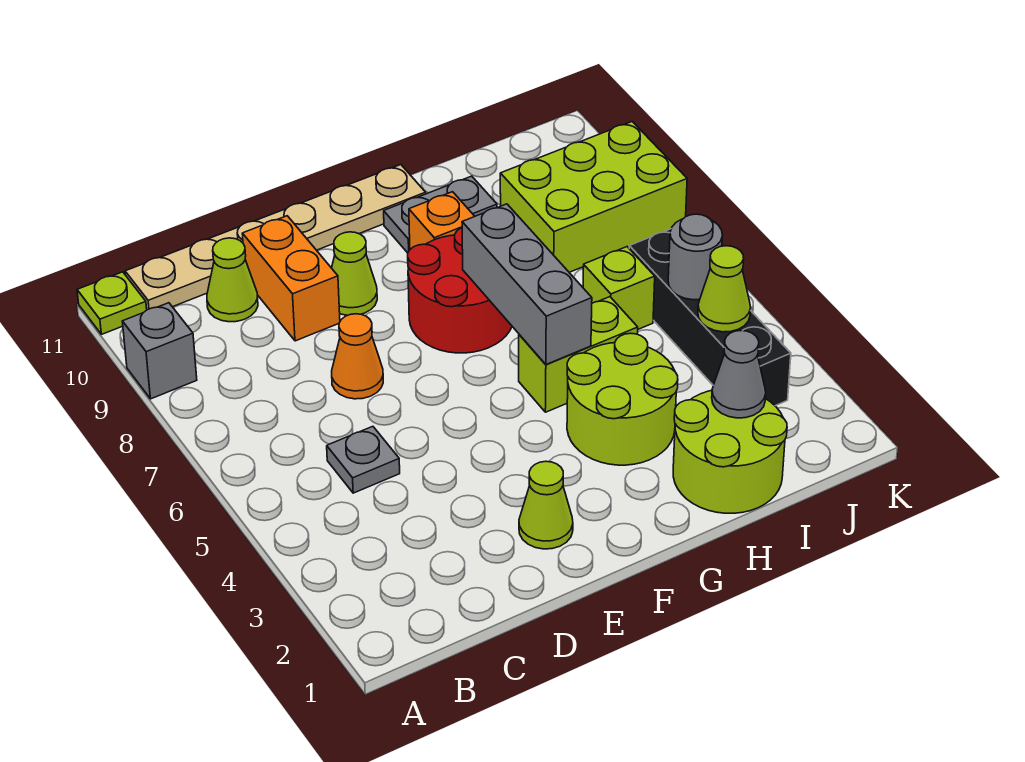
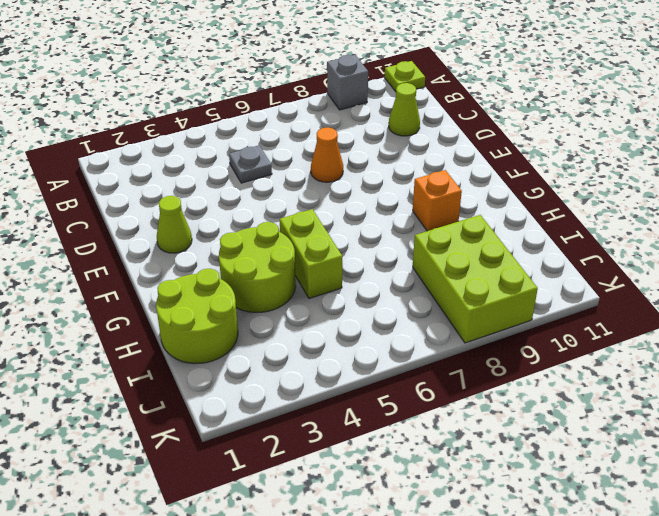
none -> tan plate B11:G11 level 1
none -> orange brick D9:D10 level 1
none -> lime cone E9 level 1

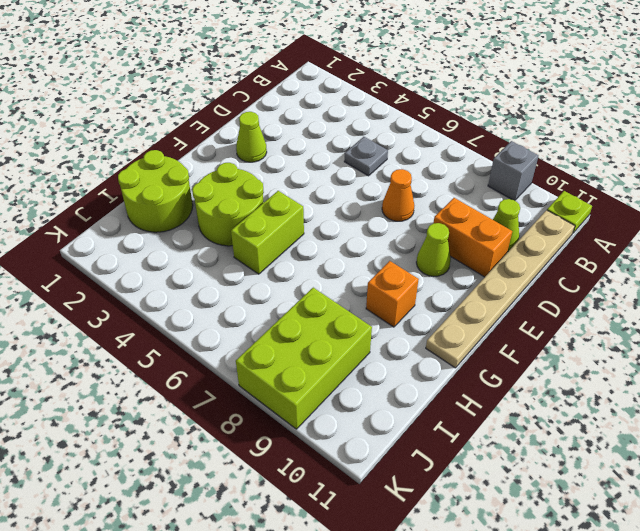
none -> red round brick F7:G8 level 1
none -> grey plate G10:H10 level 1
none -> lime brick I6 level 1

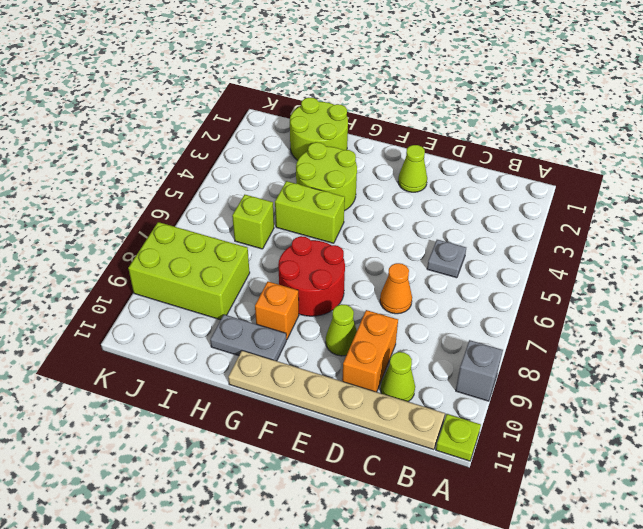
none -> black brick J3:J6 level 1
none -> grey brick G5:G7 level 2
none -> grey cone I2 level 2

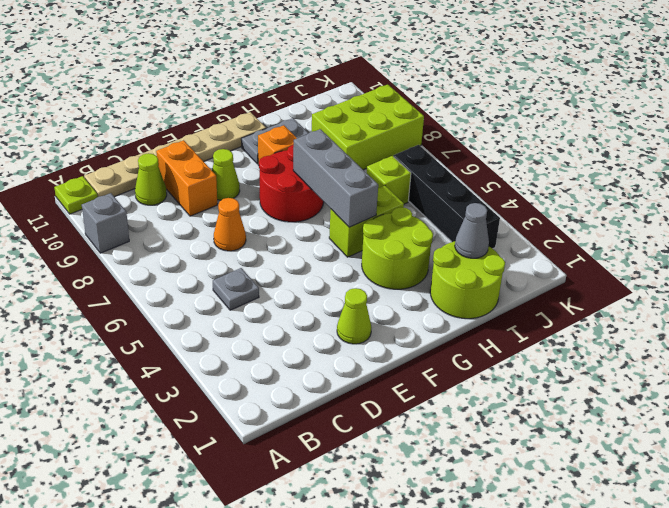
none -> lime cone J4 level 2
none -> grey round brick J5 level 2

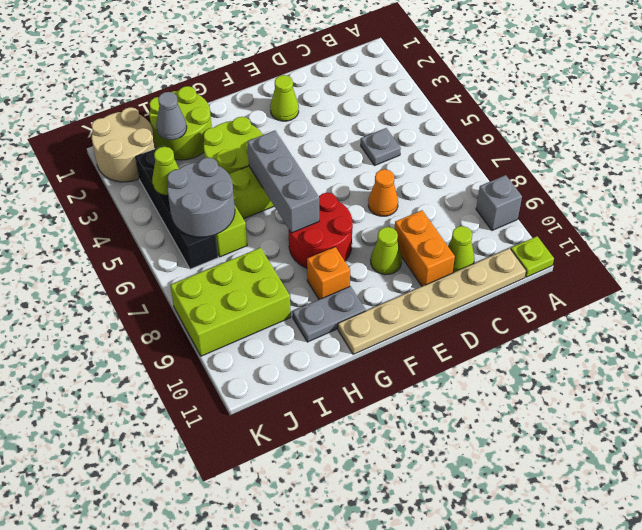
grey round brick I5:J6 level 2 -> grey round brick J5 level 2
tan round brick J1:K2 level 1 -> none

